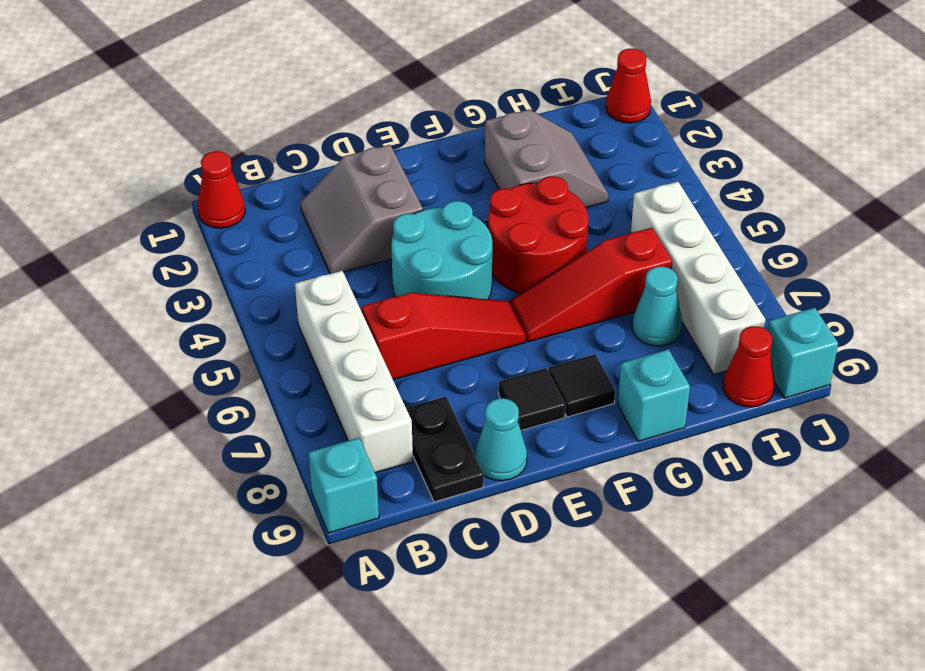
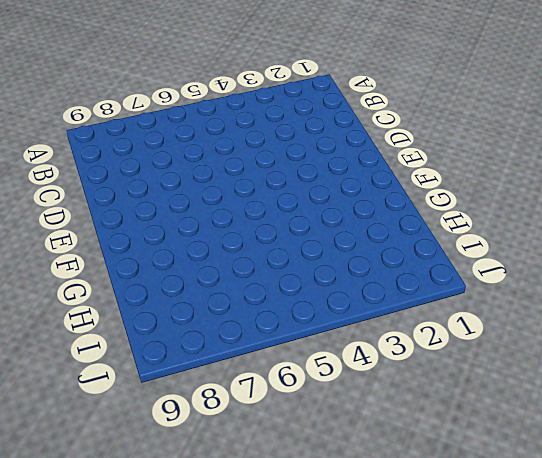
none -> red cone A1 level 1
none -> cyan brick A9 level 1
none -> white brick B5:B8 level 1

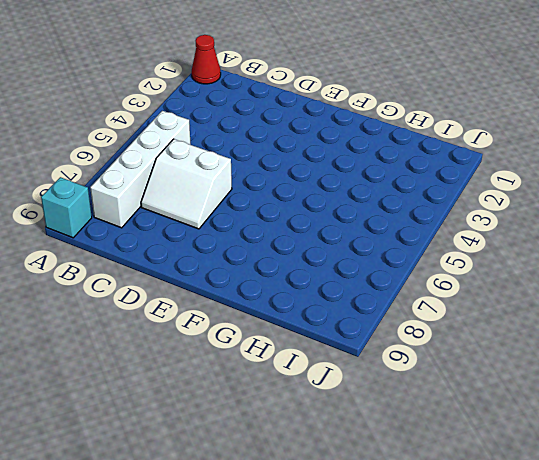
white slope C6:D7 level 1 top 6 -> red slope C6:E6 level 1 top C
none -> grey slope C2:D3 level 1 top D
none -> black plate C8:C9 level 1
none -> cyan round brick D4:E5 level 1

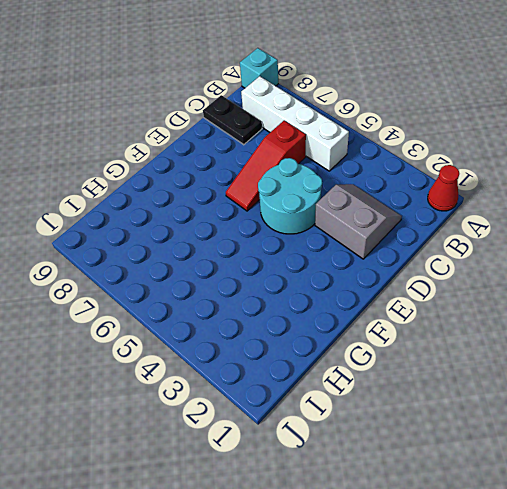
none -> cyan cone D9 level 1
none -> black tile E8 level 1
none -> red round brick F4:G5 level 1

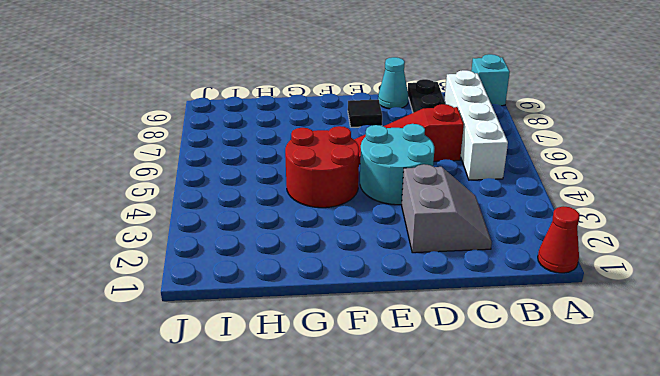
none -> red slope F6:H6 level 1 top H
none -> black tile F8 level 1
none -> grey slope G2:H3 level 1 top G

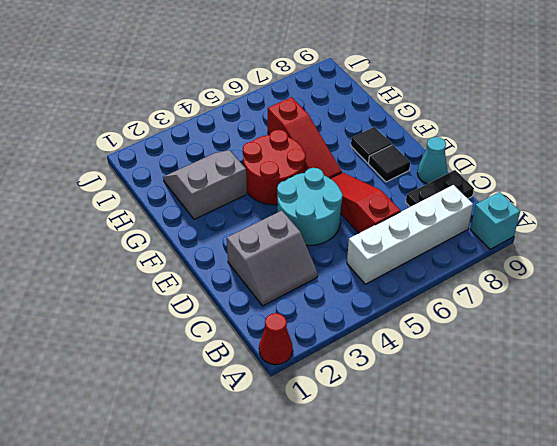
none -> cyan brick G9 level 1
none -> cyan cone H7 level 1
none -> white brick I5:I8 level 1

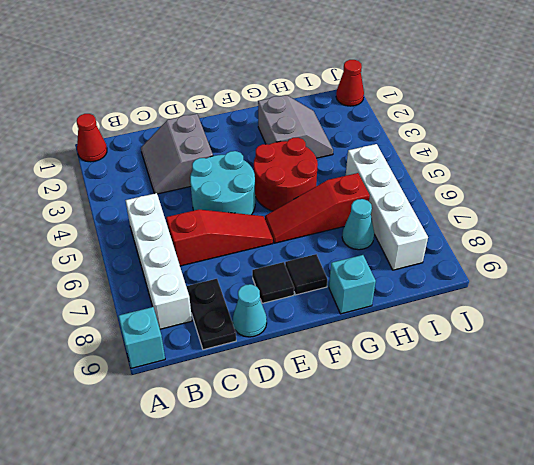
none -> red cone I9 level 1
none -> cyan brick J9 level 1

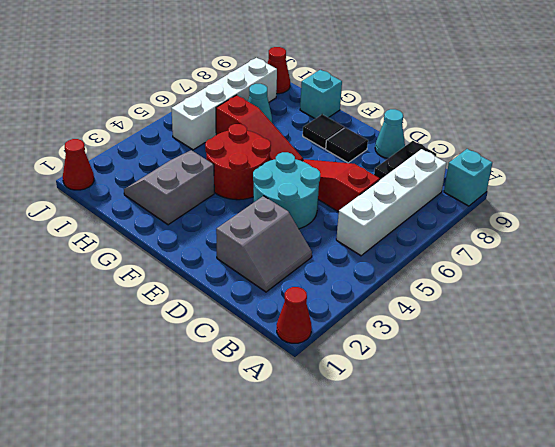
none -> cyan brick J9 level 1

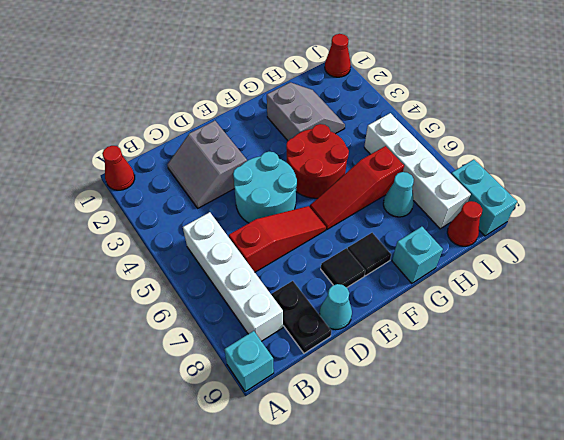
cyan brick J8:J9 level 1 -> cyan brick J9 level 1

